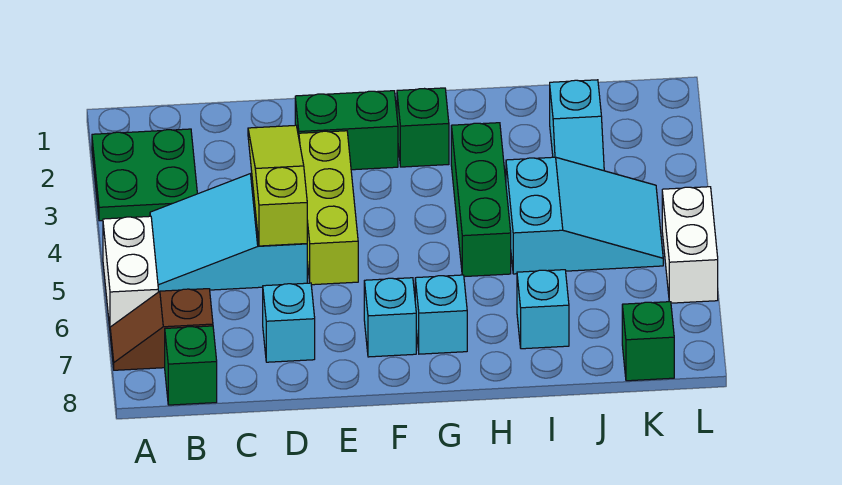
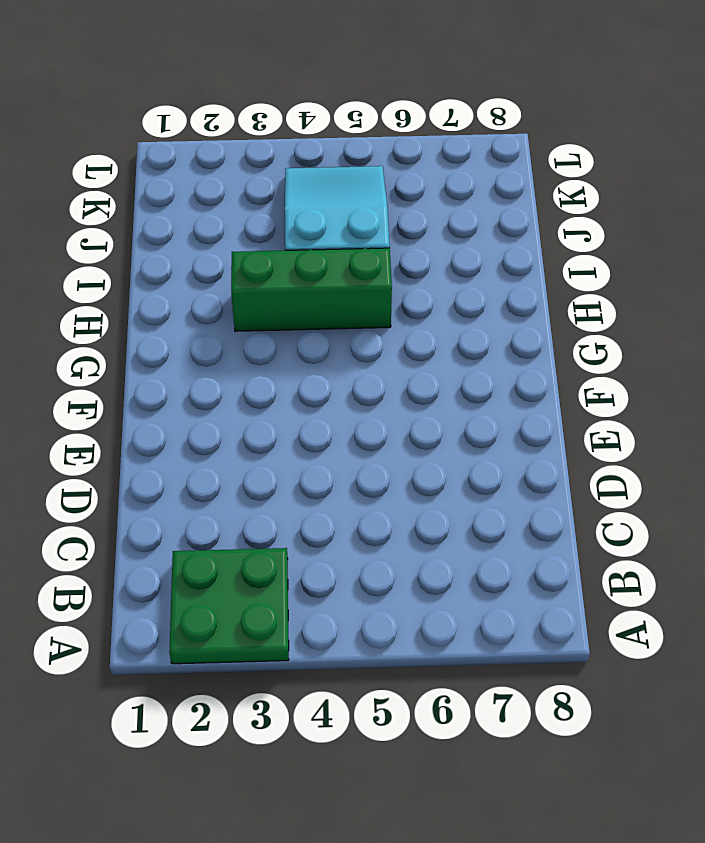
none -> white brick A5:A6 level 1
none -> brown slope A7:B7 level 1 top B
none -> cyan slope B4:D5 level 1 top D

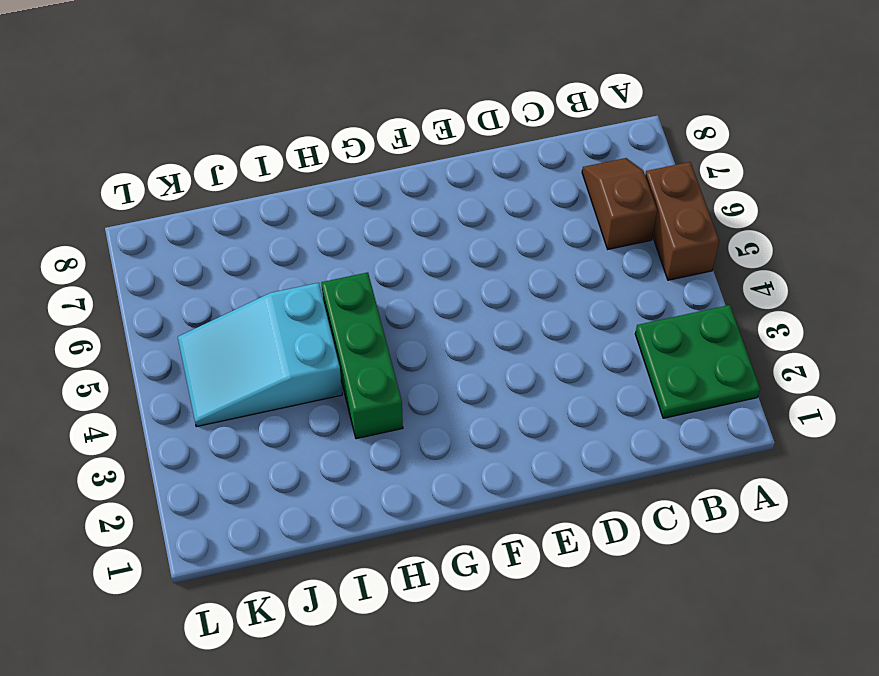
brown brick A5:A6 level 1 -> white brick A5:A6 level 1
brown slope B6:B7 level 1 top 6 -> brown slope A7:B7 level 1 top B
none -> cyan slope B4:D5 level 1 top D
none -> green brick B8 level 1
none -> cyan brick D7 level 1

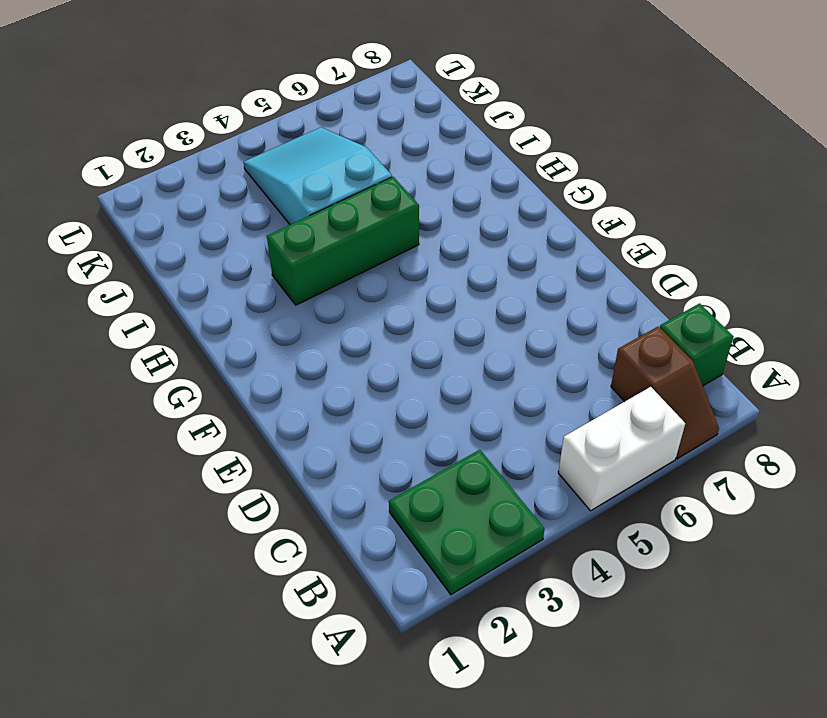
none -> cyan slope B4:D5 level 1 top D
none -> cyan brick D7 level 1
none -> green brick E2:F2 level 1

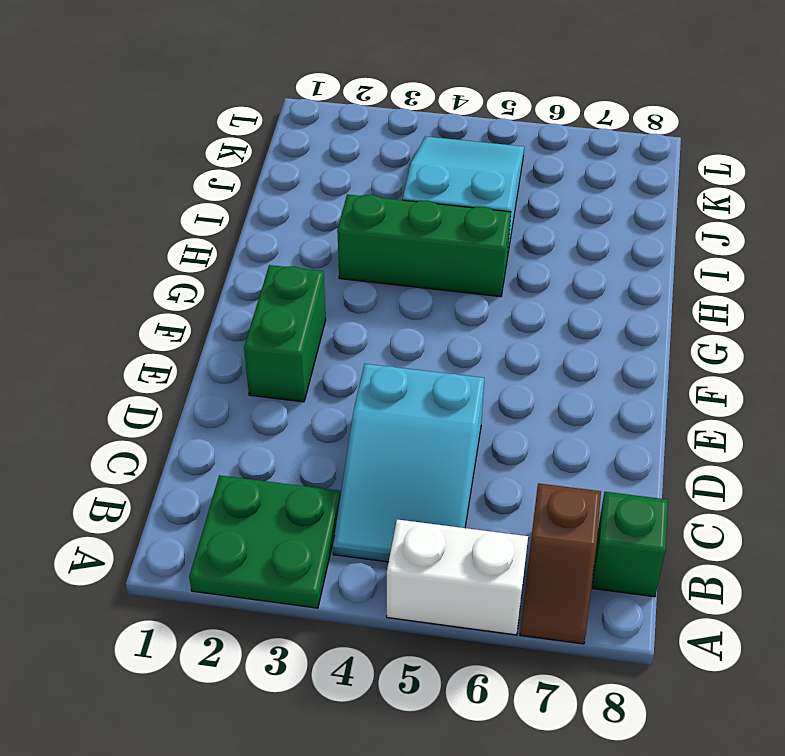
none -> cyan brick D7 level 1
none -> lime brick E3:E5 level 1
none -> cyan brick F7 level 1

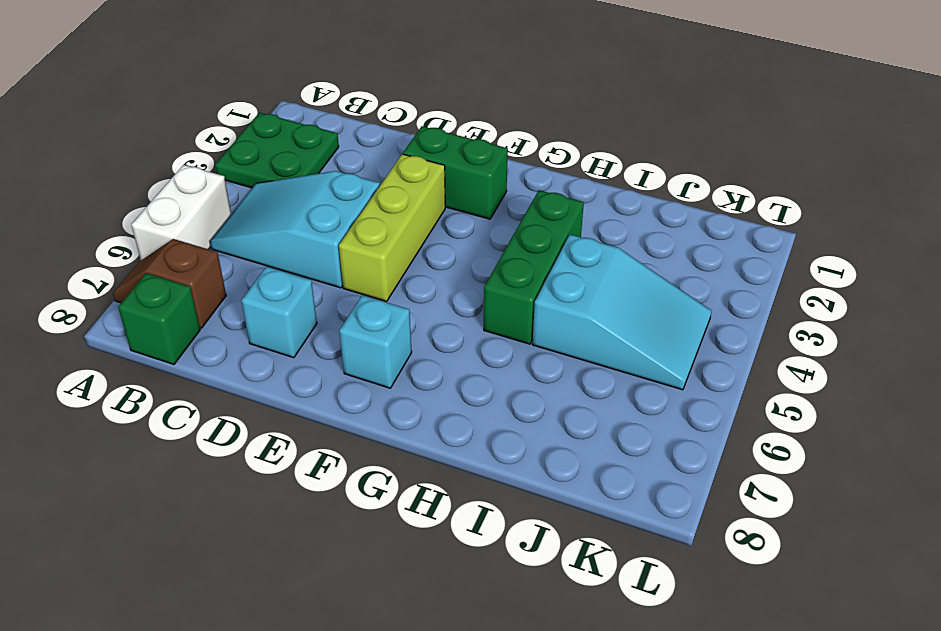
none -> green brick G2 level 1
none -> cyan brick G7 level 1
none -> cyan brick I7 level 1

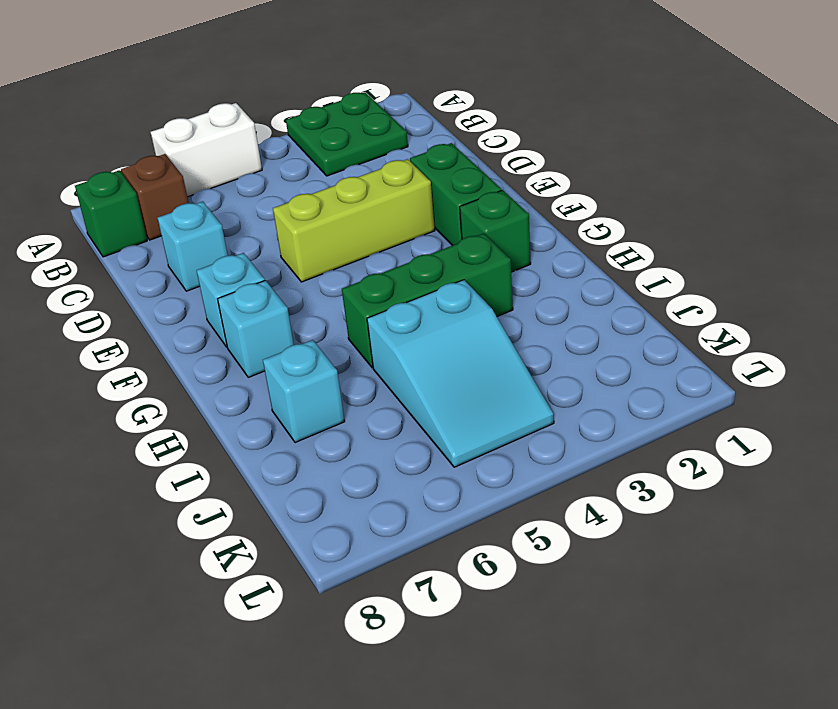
none -> cyan slope B4:D5 level 1 top D
none -> cyan slope J2:J3 level 1 top 2
none -> green brick K8 level 1

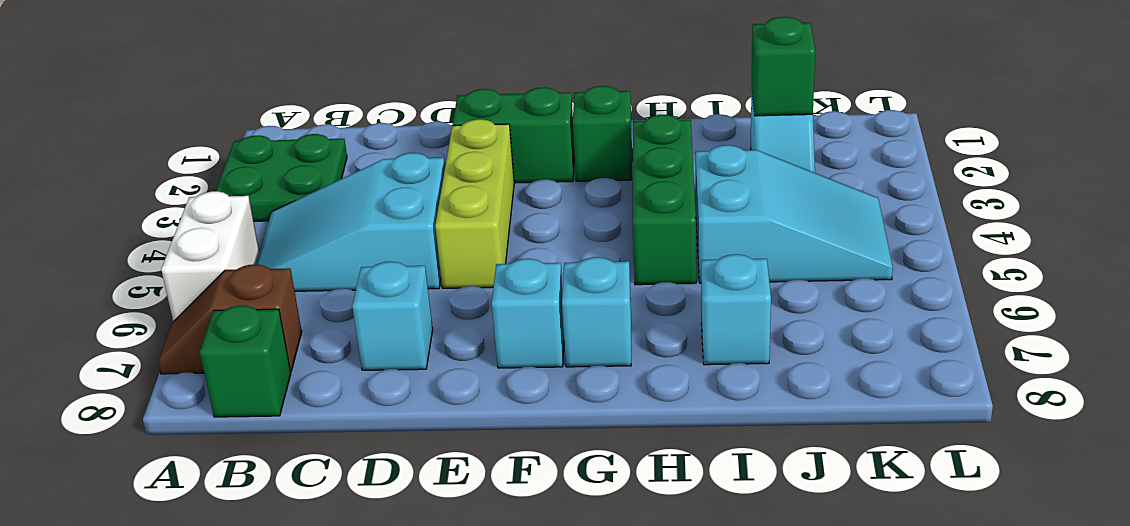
green brick J2 level 2 -> green brick K8 level 1
none -> white brick L5:L6 level 1
none -> lime slope D3:D5 level 2 top 5

